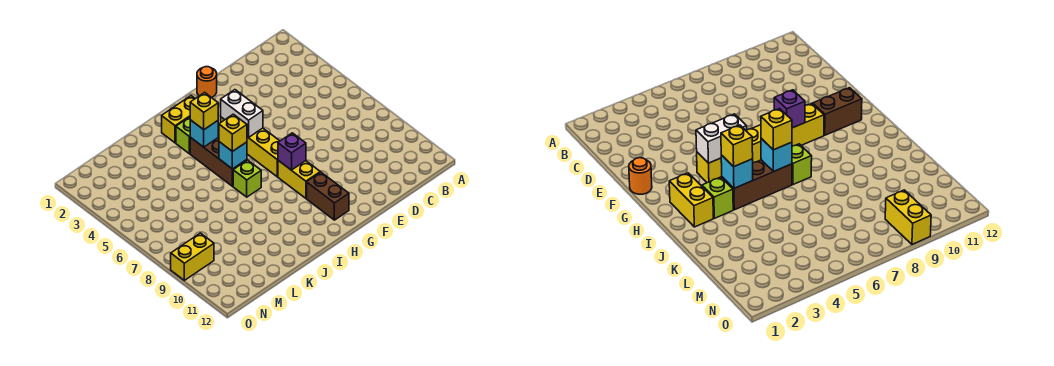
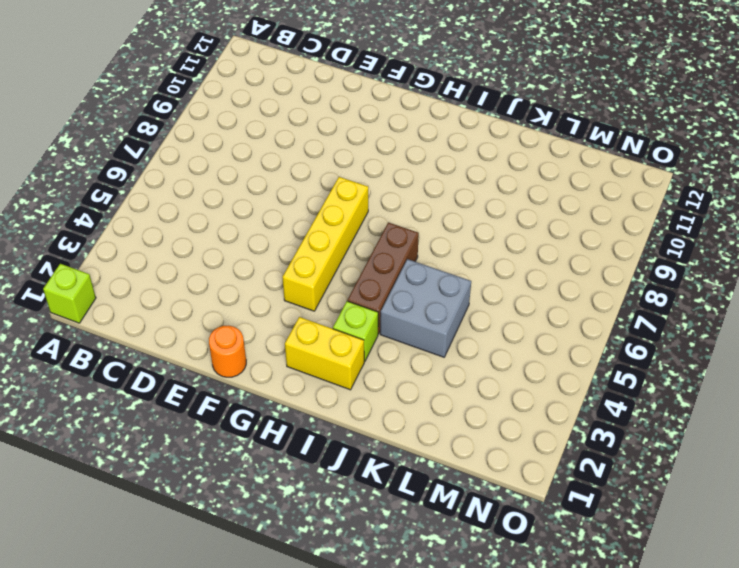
lime brick A1 level 1 -> lime brick I7 level 1
grey brick J4:K5 level 1 -> none
none -> yellow brick G8:G9 level 1
none -> brown brick G10:G11 level 1
none -> yellow brick N9:O9 level 1

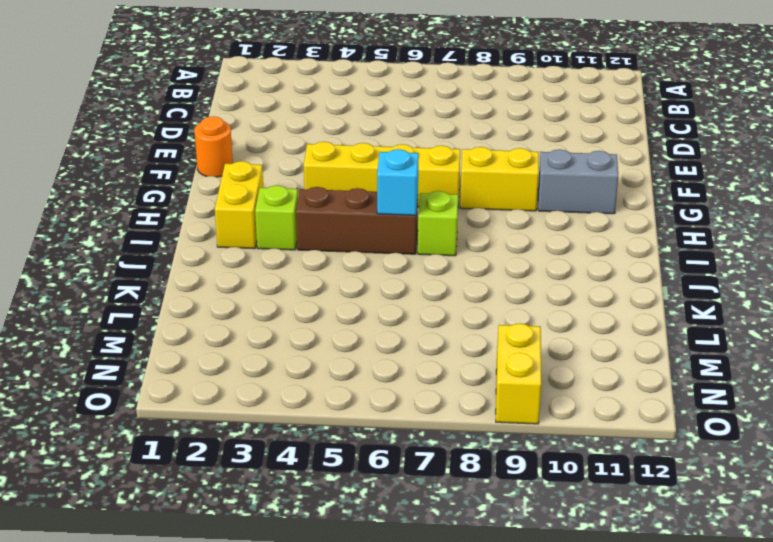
grey brick G10:G11 level 1 -> brown brick G10:G11 level 1
none -> white brick G4:G5 level 2
none -> purple brick G8 level 2
none -> cyan brick I4 level 2

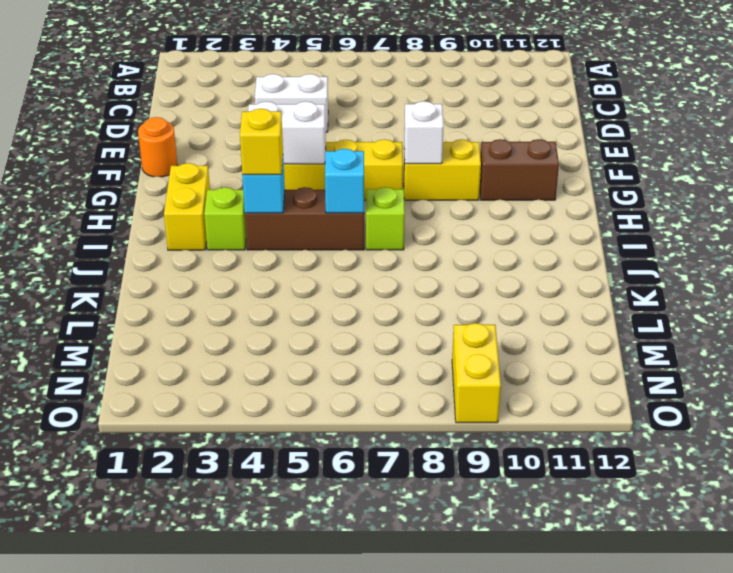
white brick D4:D5 level 1 -> none
white brick G8 level 2 -> purple brick G8 level 2
none -> yellow brick I6 level 3

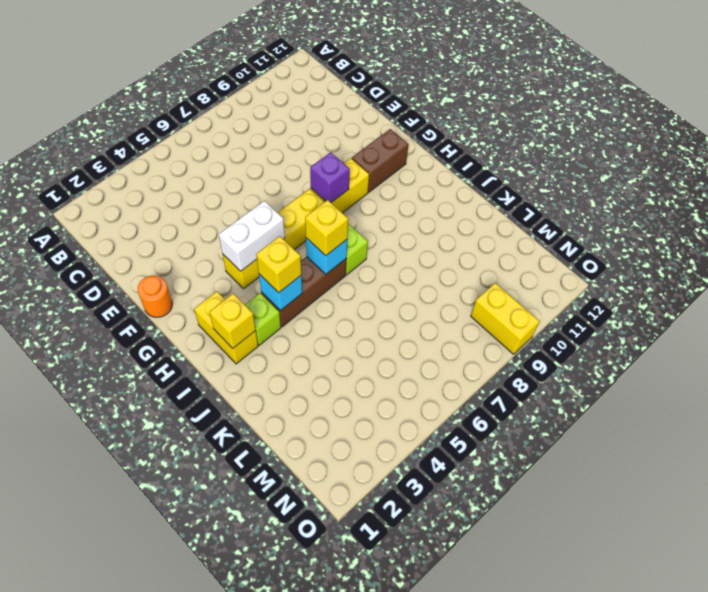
yellow brick I2 level 2 -> none

